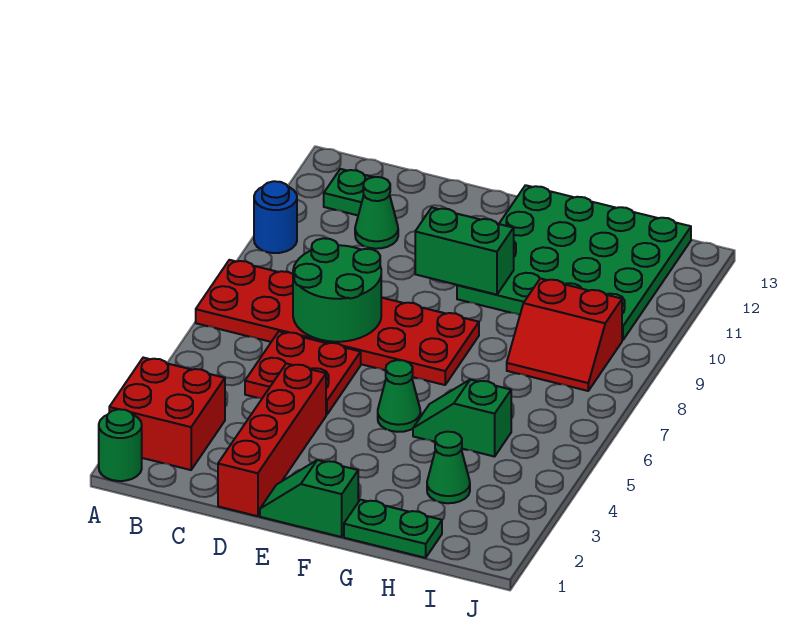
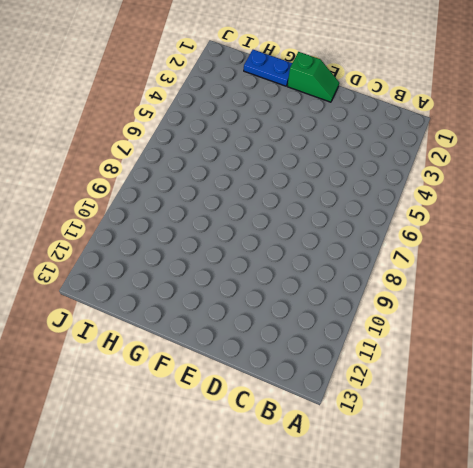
blue plate G1:H1 level 1 -> green plate G1:H1 level 1
none -> green round brick A1 level 1
none -> red brick A2:B3 level 1
none -> red plate A7:F8 level 1

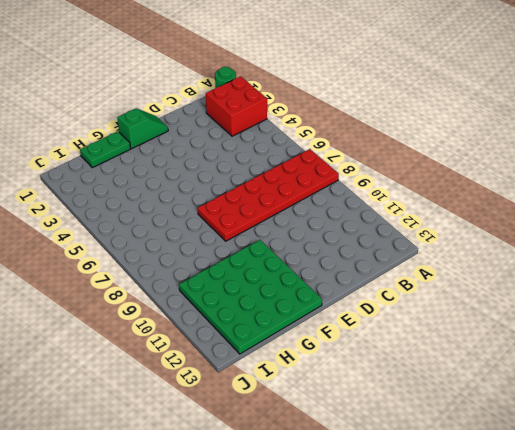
none -> blue round brick A10 level 1
none -> green plate B12 level 1
none -> red plate C5:D6 level 1

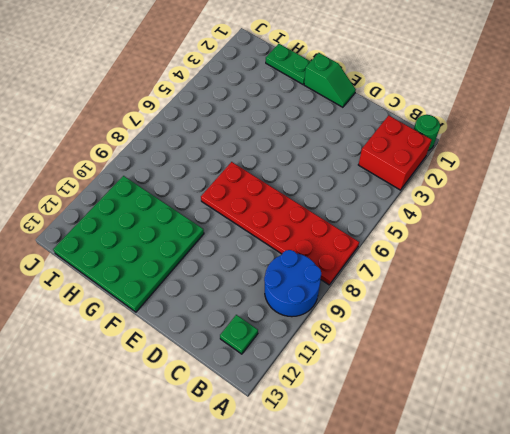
blue round brick A9:B10 level 1 -> blue round brick A10 level 1
none -> red plate C5:D6 level 1
none -> green cone C11 level 1
none -> red brick D1:D4 level 1

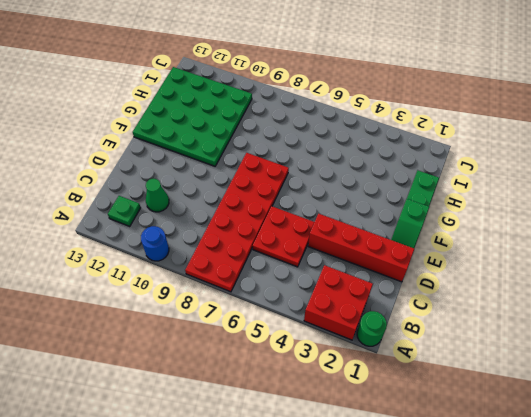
none -> green cone F5 level 1
none -> green slope G5:H5 level 1 top H
none -> green cone H3 level 1

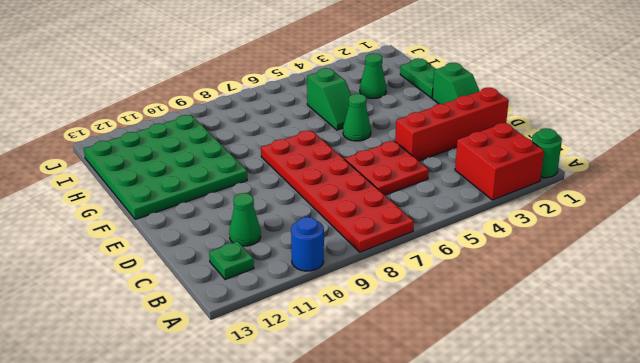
none -> red slope H8:I9 level 1 top 9
none -> green round brick C7:D8 level 2
none -> green brick E10:F10 level 2

